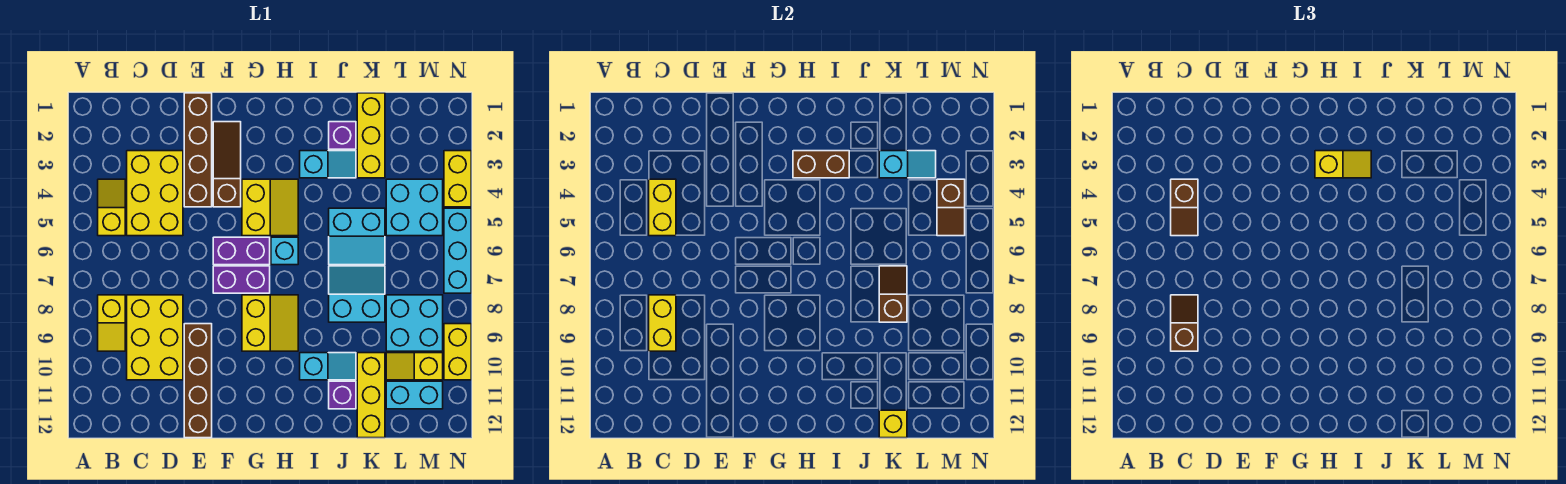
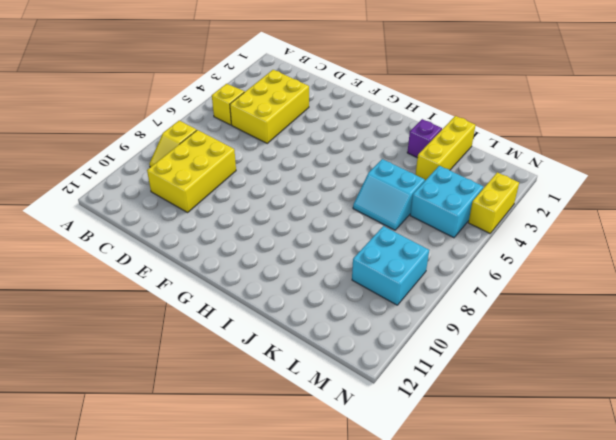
none -> brown brick E1:E4 level 1
none -> brown brick E9:E12 level 1
none -> brown slope F2:F4 level 1 top 4
none -> purple brick F6:G6 level 1

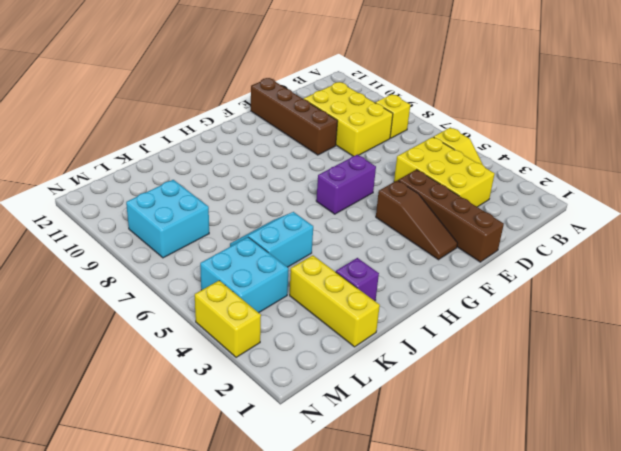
none -> purple brick F7:G7 level 1
none -> yellow slope G4:H5 level 1 top G
none -> yellow slope G8:H9 level 1 top G
none -> cyan brick H6 level 1

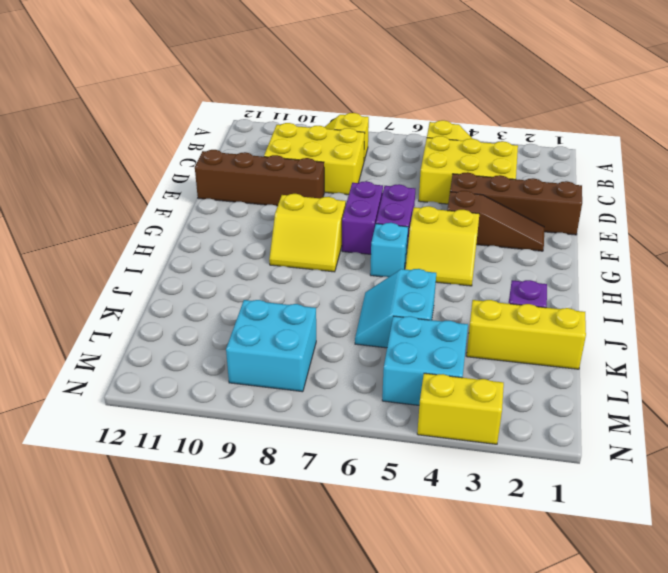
none -> cyan slope I3:J3 level 1 top I
none -> cyan slope I10:J10 level 1 top I
none -> cyan slope J7:K8 level 1 top 8
none -> purple brick J11 level 1

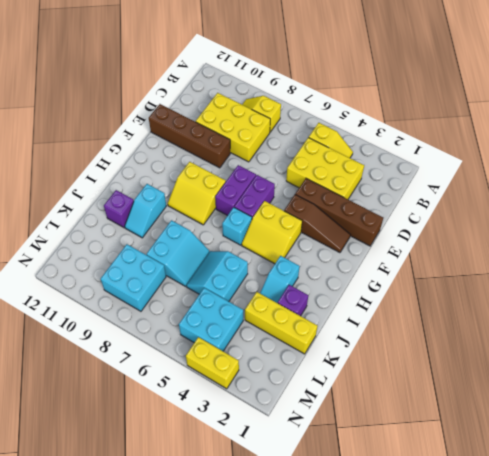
none -> yellow brick K10:K12 level 1
none -> yellow slope L10:M10 level 1 top M
none -> cyan brick L11:M11 level 1
none -> cyan brick N5:N7 level 1

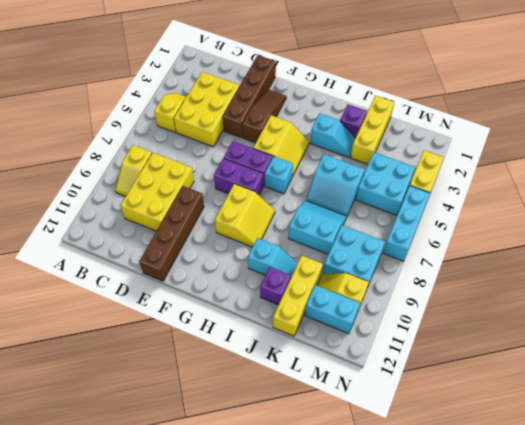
none -> yellow brick N9:N10 level 1
none -> yellow brick C4:C5 level 2
none -> yellow brick C8:C9 level 2
none -> brown brick H3:I3 level 2

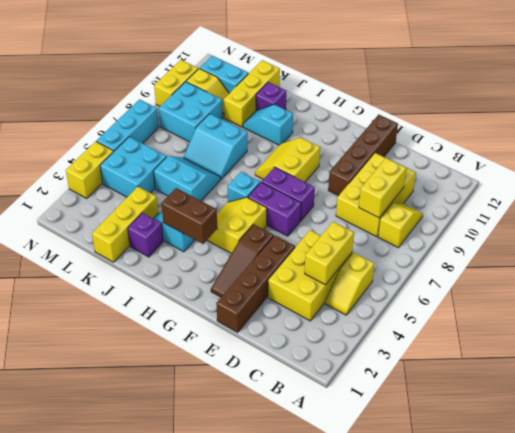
none -> cyan slope K3:L3 level 2 top K
none -> brown slope K7:K8 level 2 top 8
none -> yellow brick K12 level 2
none -> brown slope M4:M5 level 2 top 4

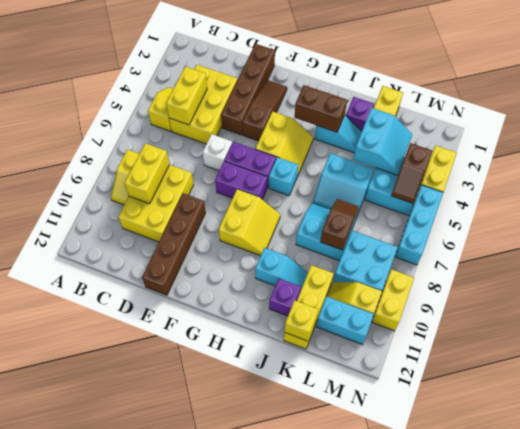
white brick E6 level 1 -> none
cyan slope K3:L4 level 2 top K -> cyan slope K3:L3 level 2 top K
none -> brown slope C4:C5 level 3 top 4
none -> brown slope C8:C9 level 3 top 9
none -> yellow slope H3:I3 level 3 top H

